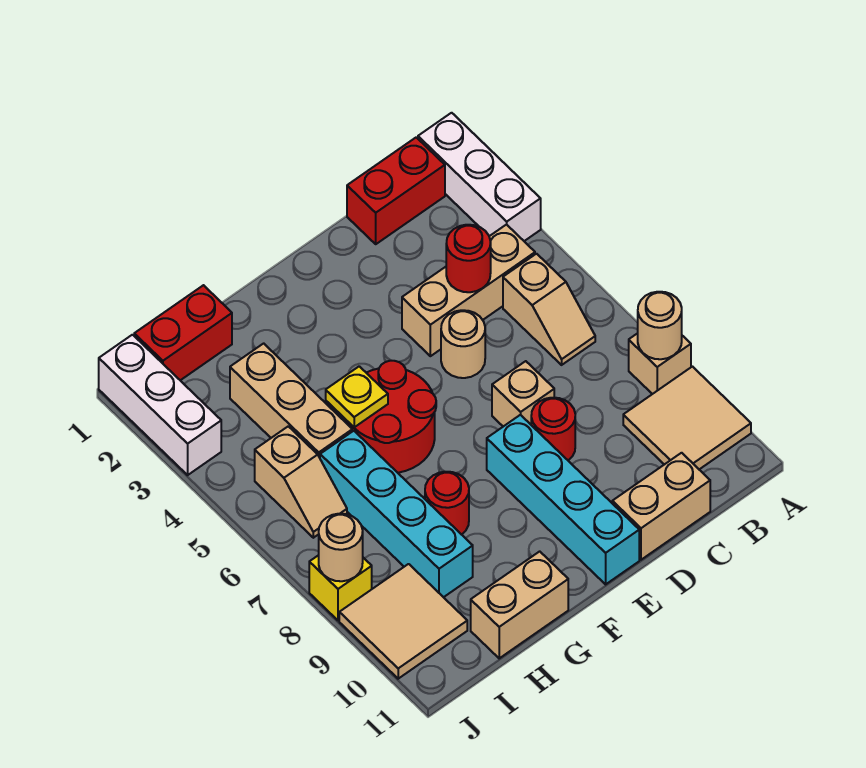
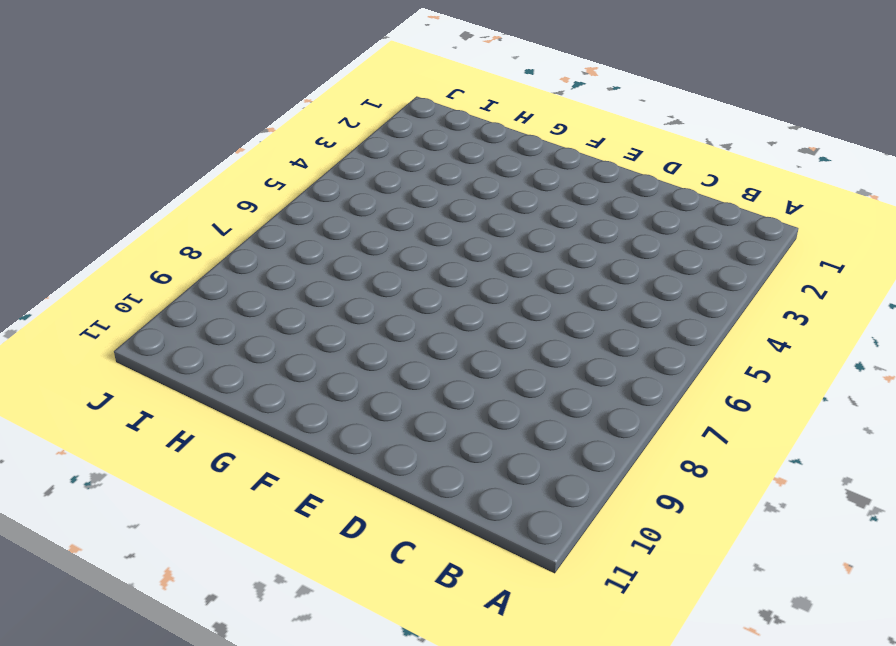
none -> white brick A1:A3 level 1
none -> tan brick A8 level 1
none -> tan tile A9:B10 level 1

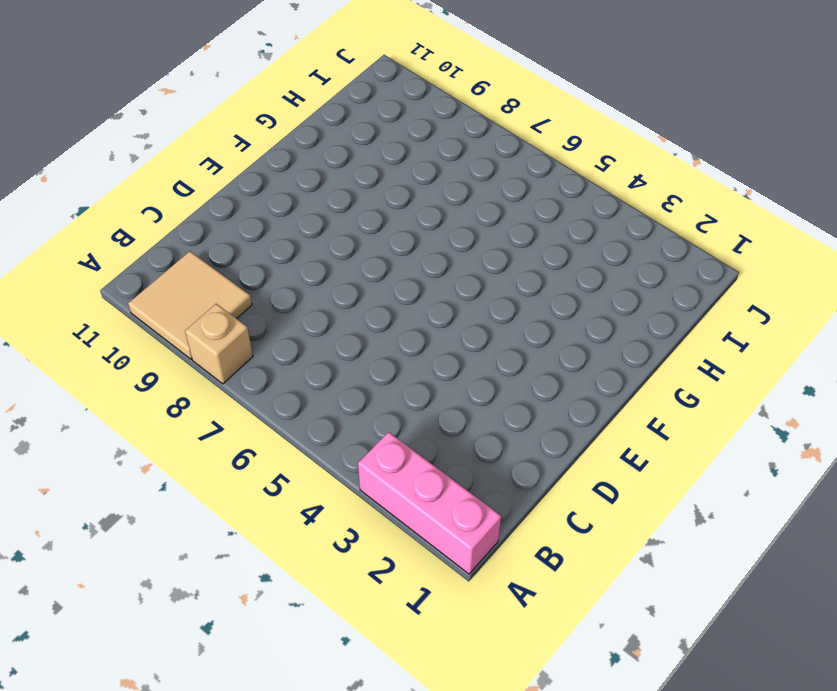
pink brick A1:A3 level 1 -> white brick A1:A3 level 1
none -> red brick B1:C1 level 1
none -> tan brick B4:D4 level 1
none -> tan slope B5:B6 level 1 top 5

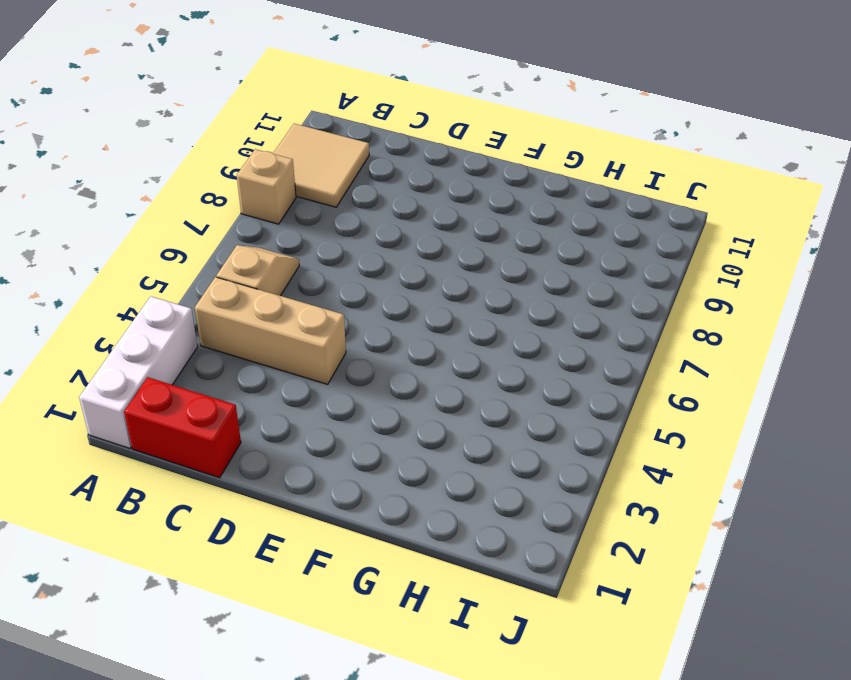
none -> tan brick C11:D11 level 1
none -> tan round brick D5 level 1
none -> tan brick D7 level 1

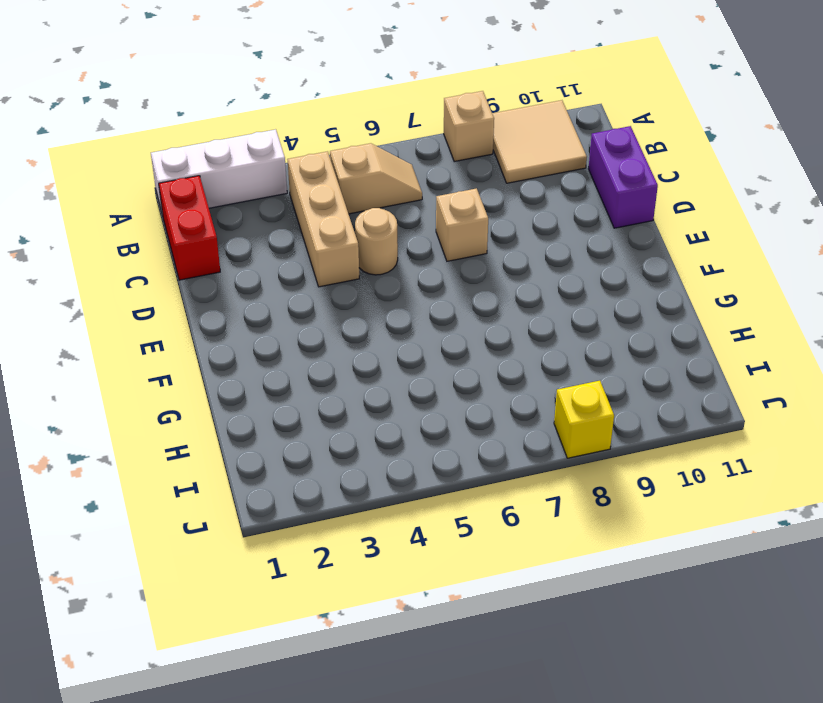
purple brick C11:D11 level 1 -> tan brick C11:D11 level 1
none -> red round brick D8 level 1
none -> cyan brick E8:E11 level 1
none -> red round brick F5:G6 level 1

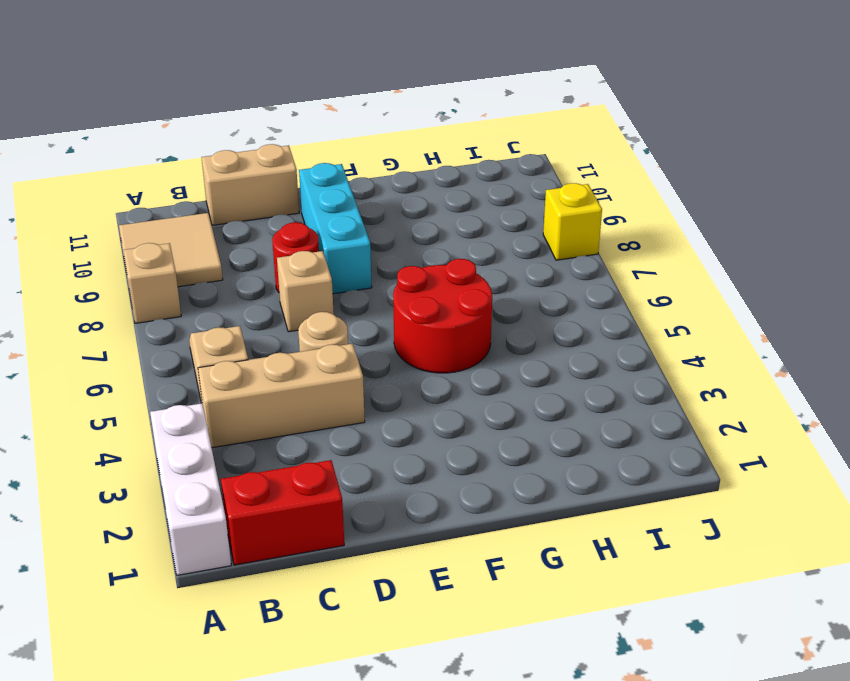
cyan brick E8:E10 level 1 -> cyan brick E8:E11 level 1
none -> red round brick G8 level 1
none -> tan brick G11:H11 level 1
none -> red brick H1:I1 level 1

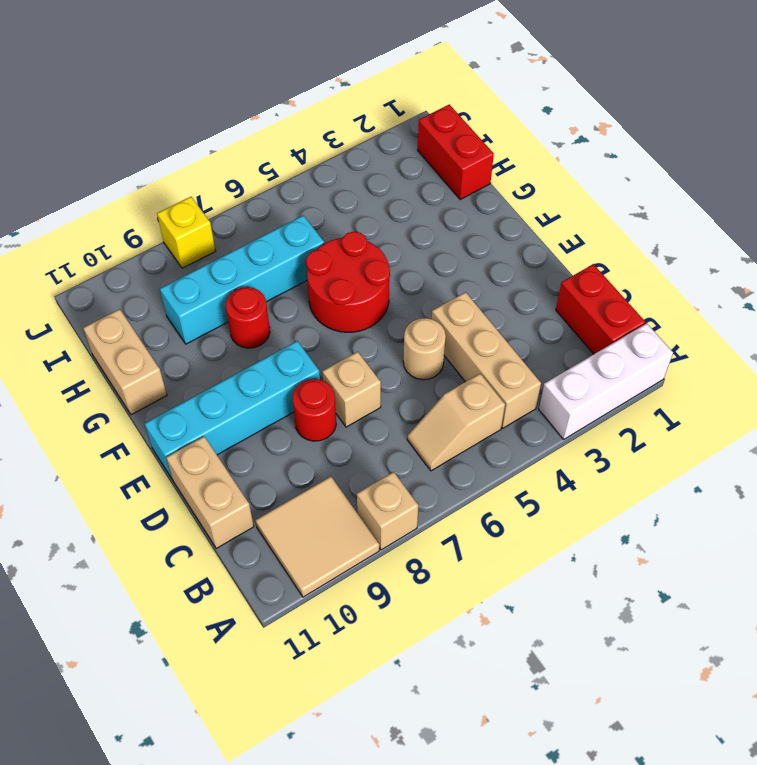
none -> tan brick H3:H5 level 1
none -> tan slope I5:I6 level 1 top 5
none -> tan tile I9:J10 level 1

